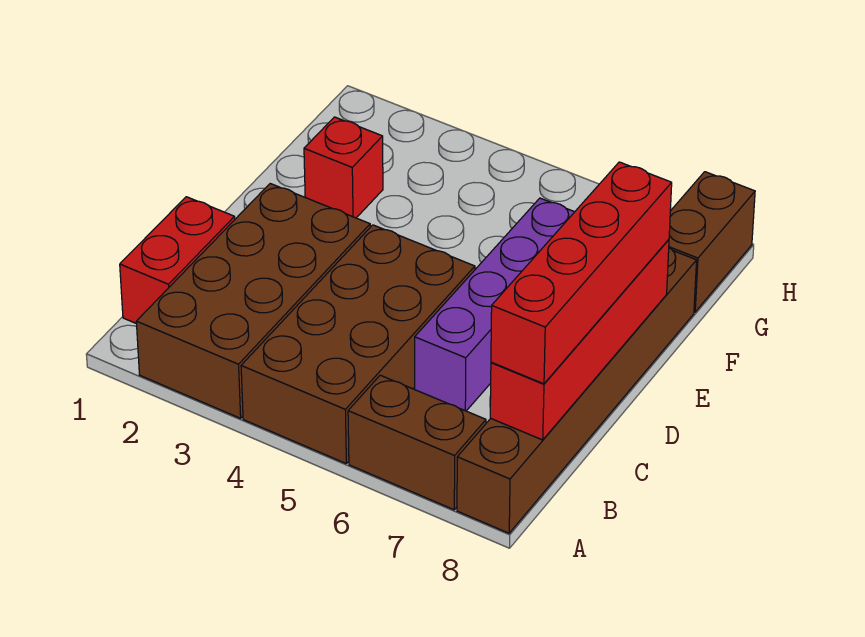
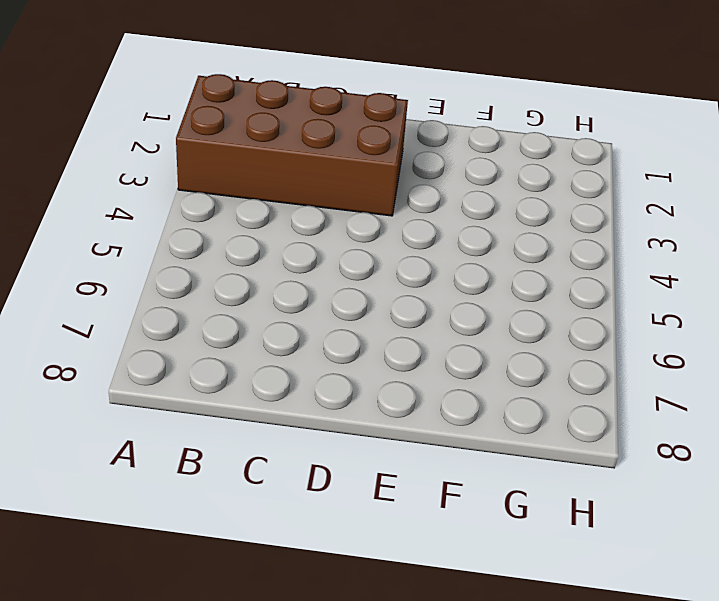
none -> brown brick A4:D5 level 1
none -> brown brick A6:A7 level 1

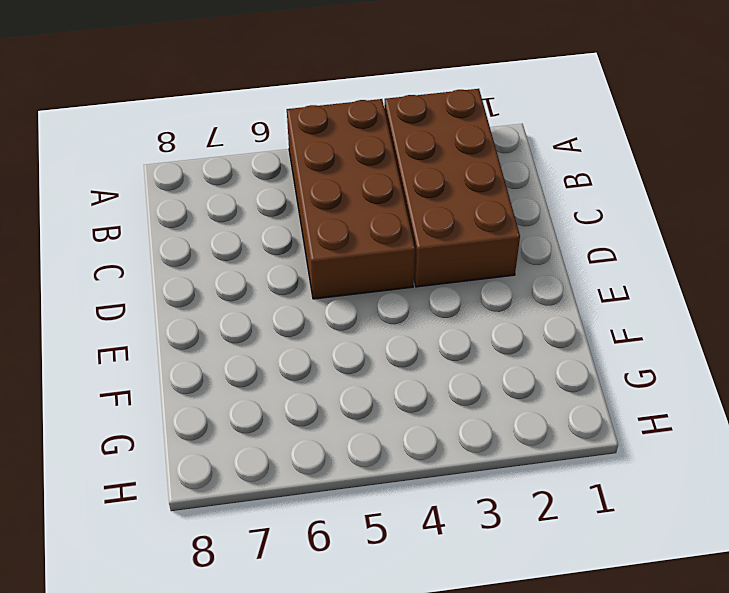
none -> brown brick A6:A7 level 1
none -> brown brick A8:F8 level 1

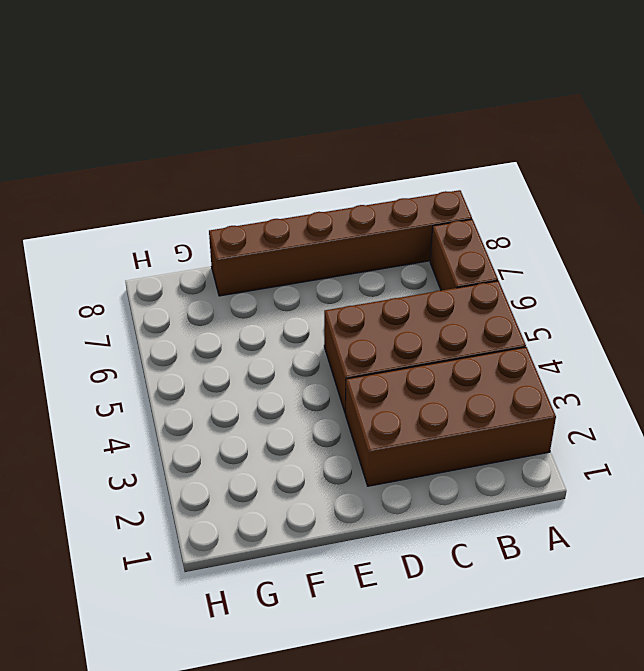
none -> red brick B1:C1 level 1
none -> purple brick C6:F6 level 1

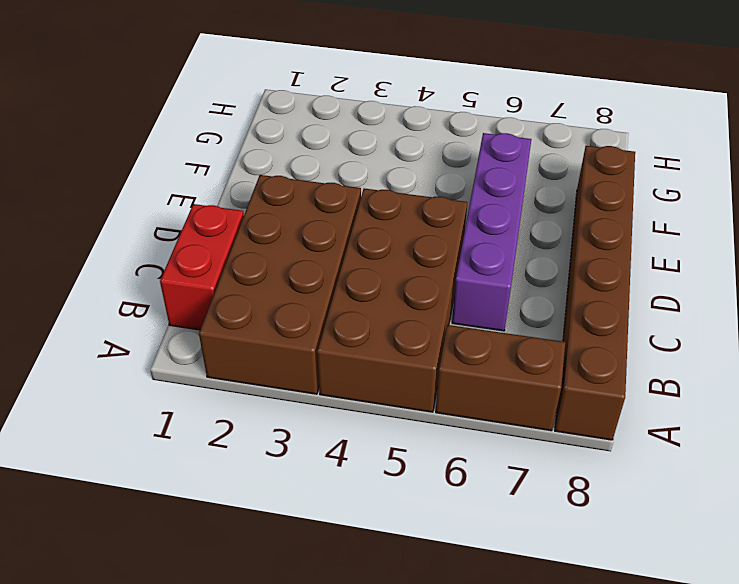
none -> red brick F2 level 1
none -> brown brick G8:H8 level 1

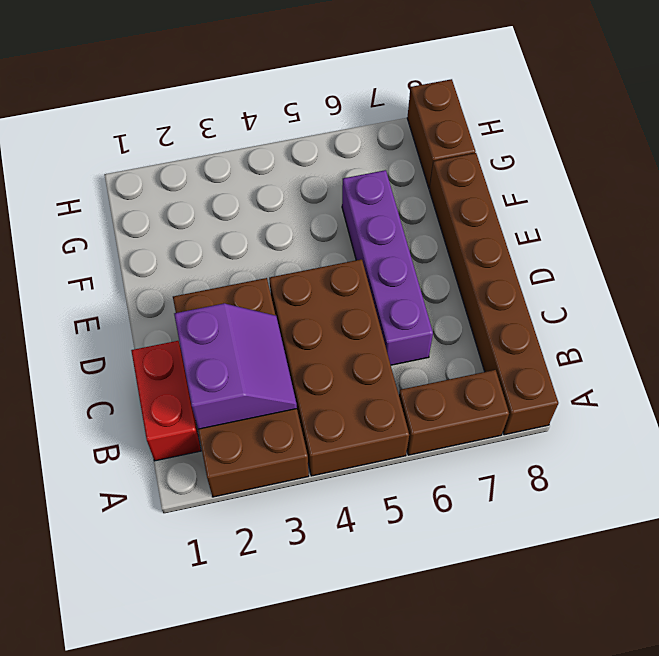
purple slope B2:C3 level 2 top 2 -> none
none -> red brick F2 level 1
none -> red brick B8:E8 level 2

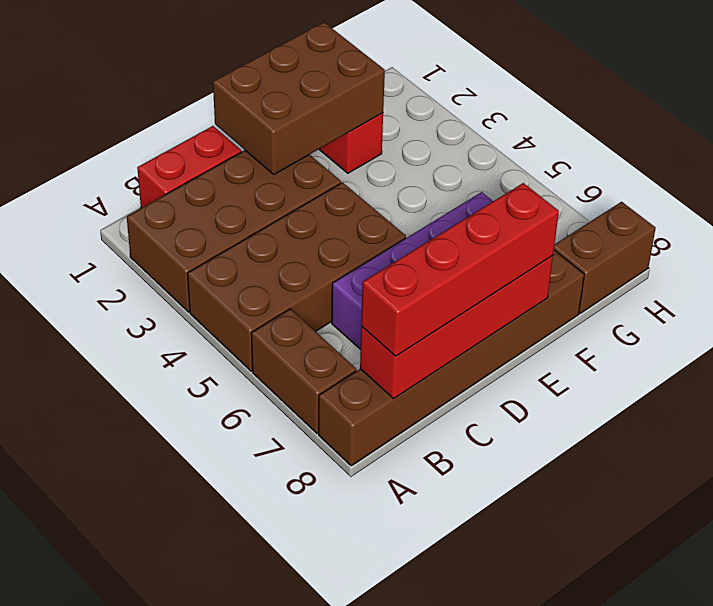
brown brick D1:F2 level 2 -> none

